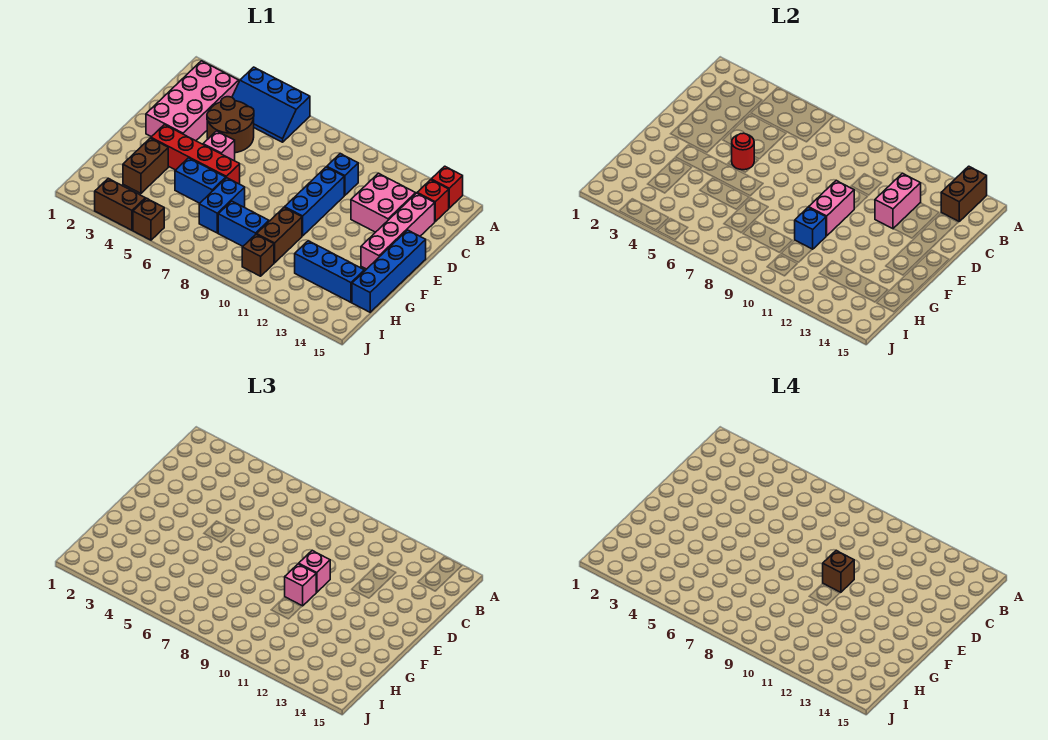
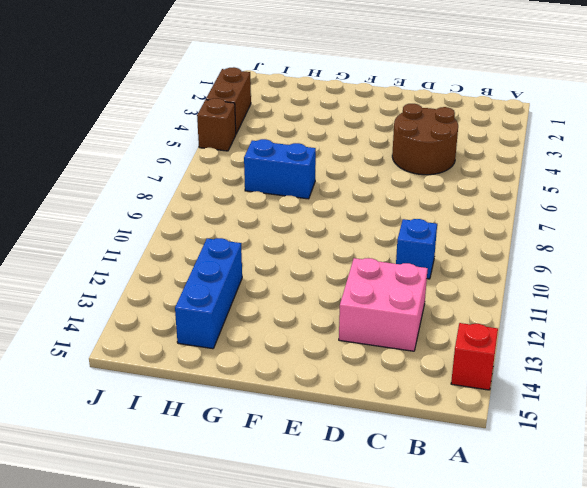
none -> blue slope A4:B6 level 1 top A
none -> pink brick B2:E3 level 1
none -> red brick B14 level 1

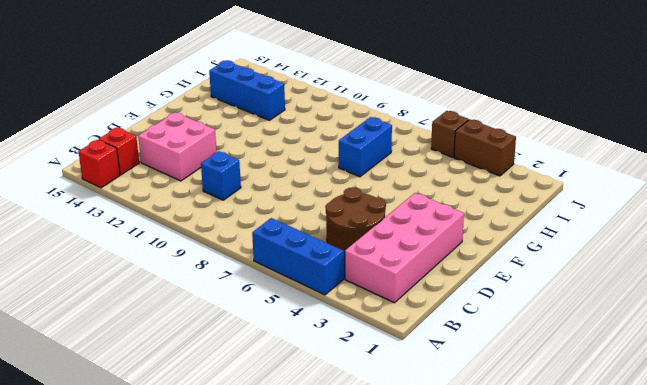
none -> pink brick C14:F14 level 1
none -> blue brick D10:F10 level 1
none -> pink brick E5 level 1

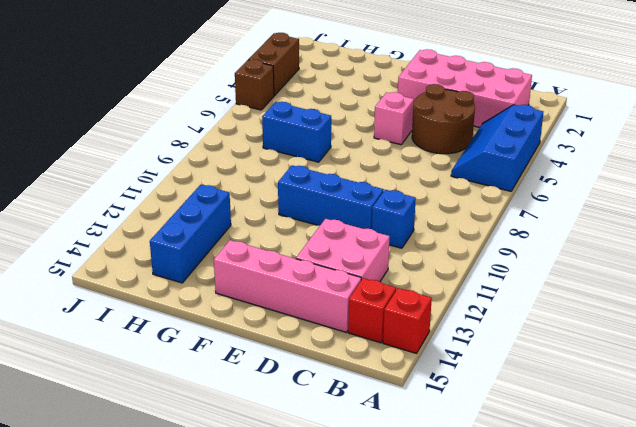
none -> blue brick E15:H15 level 1
none -> red brick F3:F6 level 1
none -> brown brick G3:H3 level 1

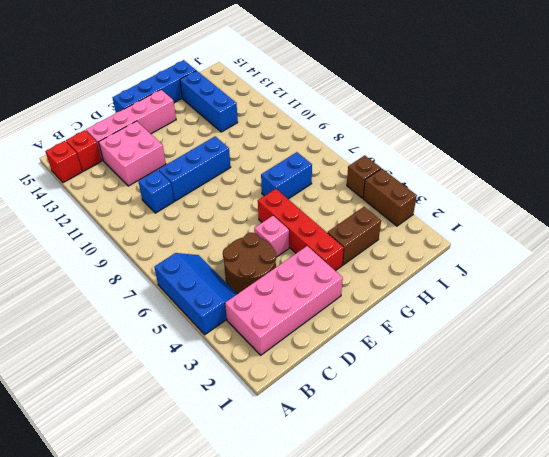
none -> blue brick G5:G6 level 1
none -> brown brick G10:H10 level 1
none -> blue brick H8:H9 level 1

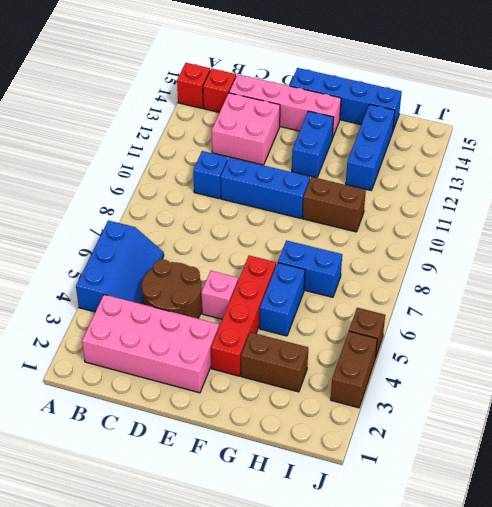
blue brick F12:F13 level 1 -> blue brick H8:H9 level 1
none -> brown brick I10 level 1
none -> brown brick A14:B14 level 2
none -> pink brick C12:D12 level 2

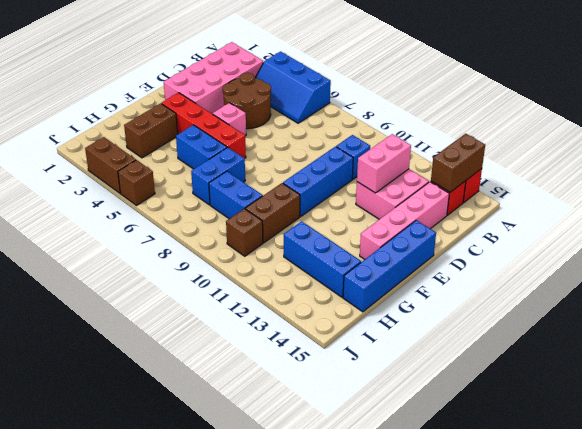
none -> red round brick E5 level 2
none -> pink brick E10:F10 level 2
none -> blue brick G10 level 2

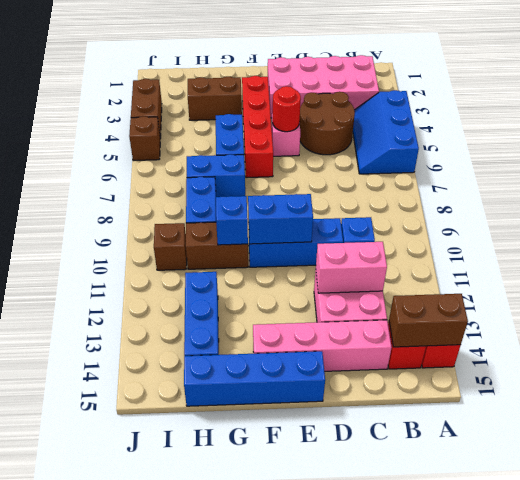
blue brick E10:F10 level 2 -> pink brick E10:F10 level 2
none -> pink brick E10 level 3
none -> pink brick F10 level 3
none -> brown brick E10 level 4

